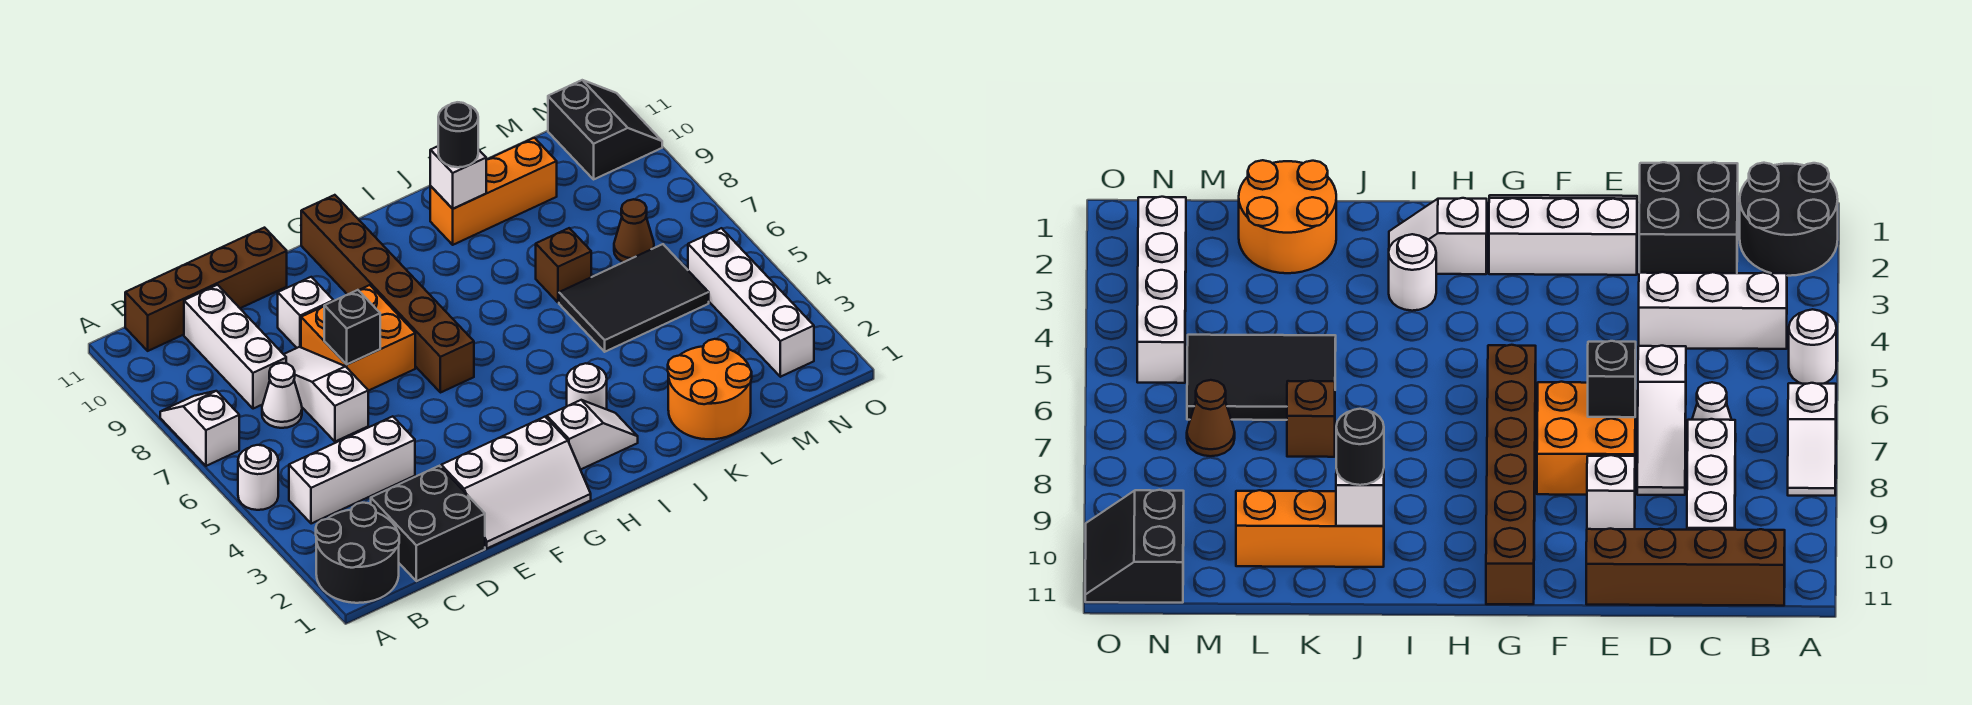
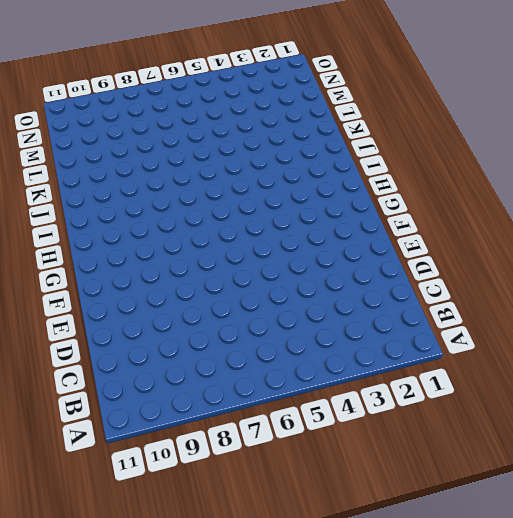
none -> black round brick A1:B2 level 1
none -> white round brick A5 level 1
none -> white slope A7:A8 level 1 top 7

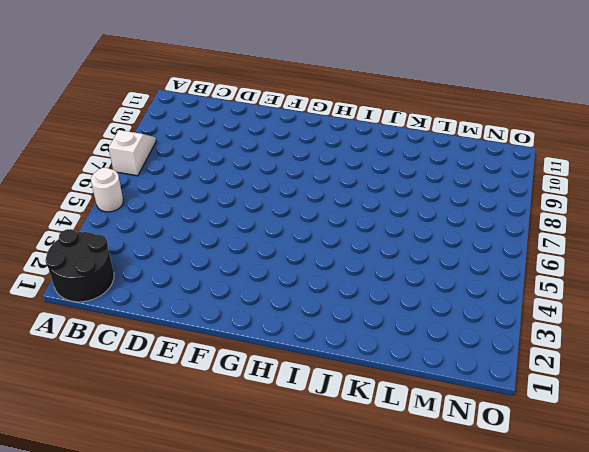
none -> white brick B4:D4 level 1
none -> brown brick B11:E11 level 1
none -> black brick C1:D2 level 1

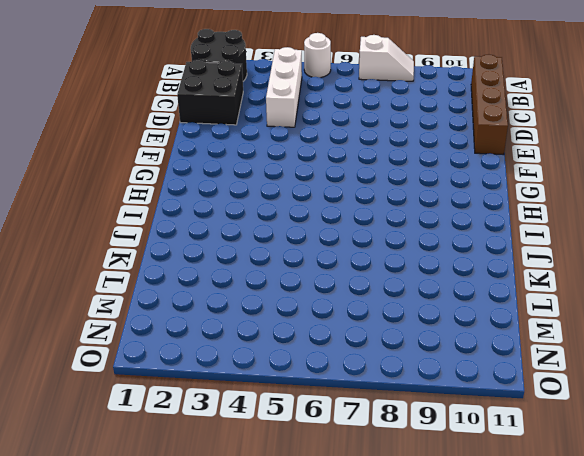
none -> white cone C7 level 1
none -> white brick C8:C10 level 1
none -> white slope D6:D8 level 1 top 6

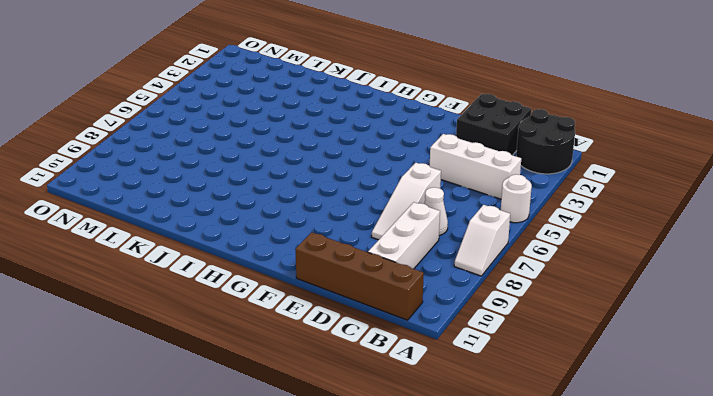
none -> white slope E1:G2 level 1 top 2
none -> orange brick E7:F8 level 1
none -> white brick E9 level 1

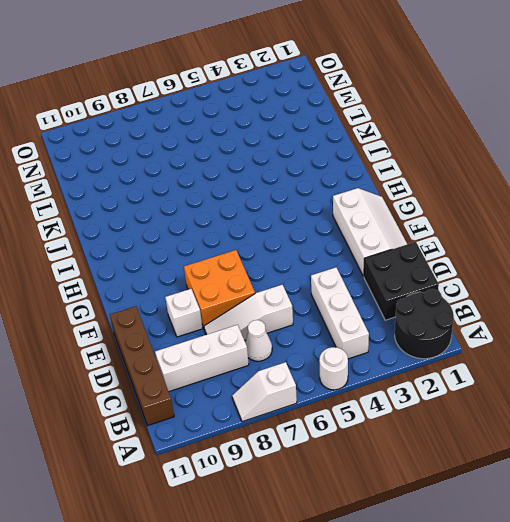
none -> brown brick G6:G11 level 1
none -> white slope H2:I2 level 1 top H
none -> white round brick I3 level 1

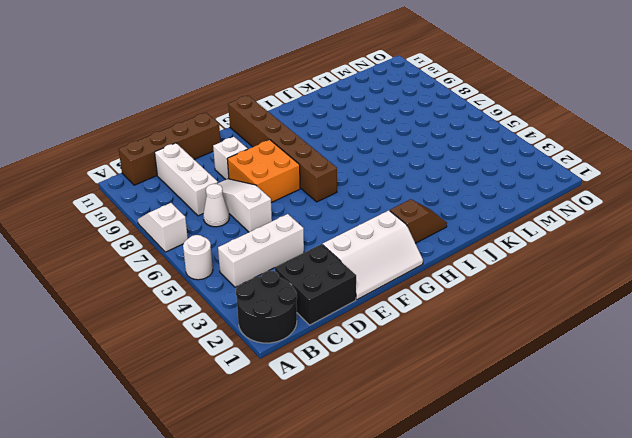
brown slope H2:I2 level 1 top H -> white slope H2:I2 level 1 top H
none -> white round brick I3 level 1
none -> orange brick J10:L10 level 1
none -> orange round brick K1:L2 level 1

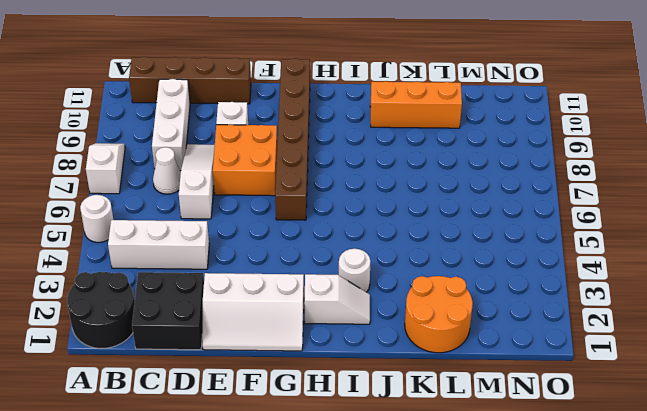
none -> black tile K5:M6 level 1
none -> brown brick K7 level 1
none -> brown cone M7 level 1

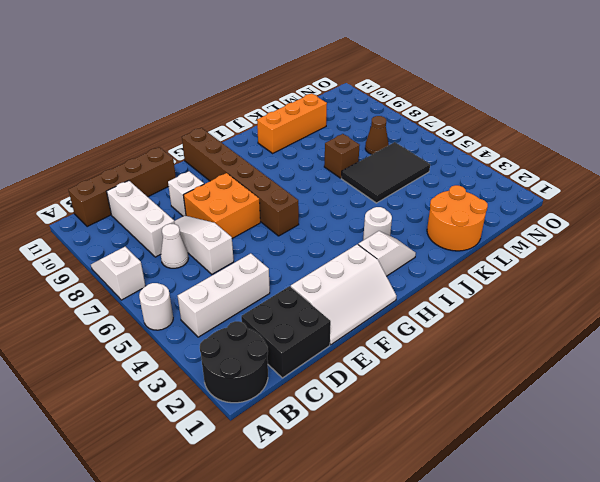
none -> white brick N2:N5 level 1
none -> black slope N10:O11 level 1 top N
none -> black brick E7 level 2

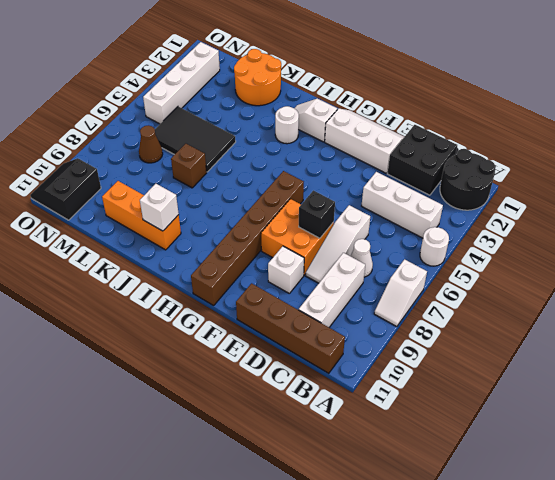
none -> black round brick J10 level 3

